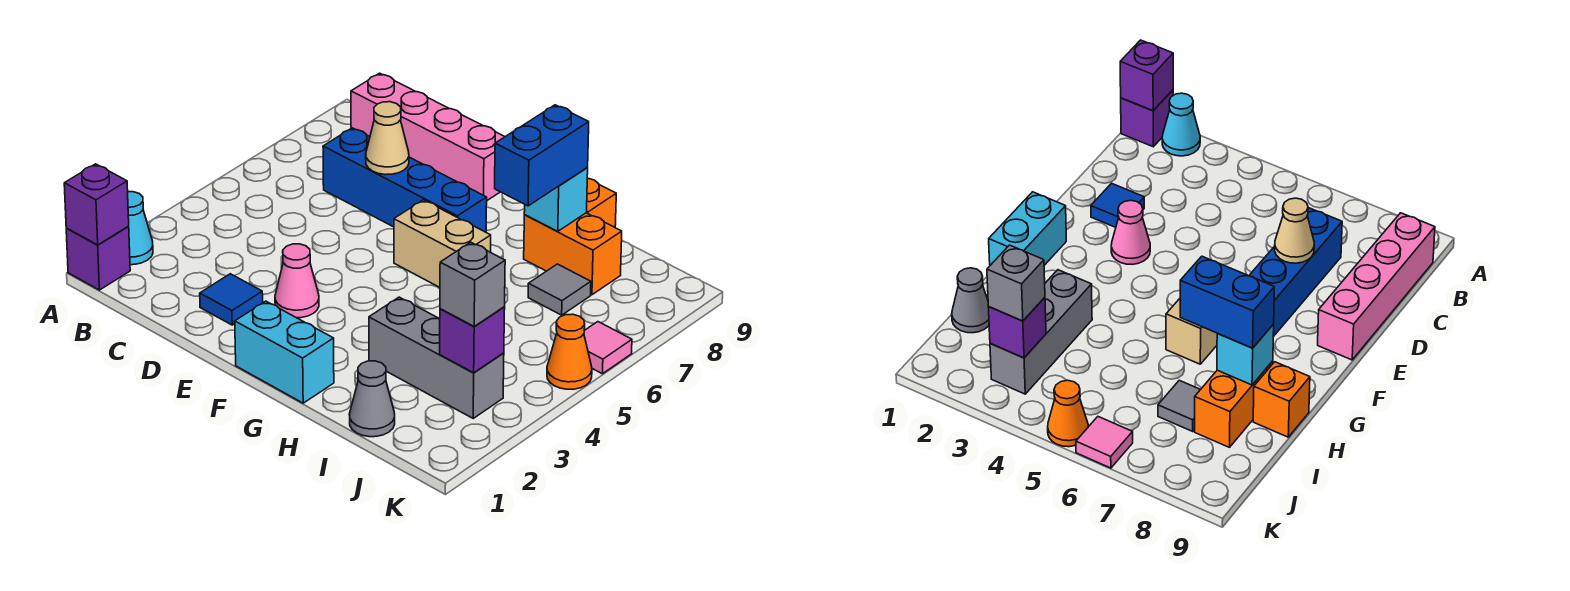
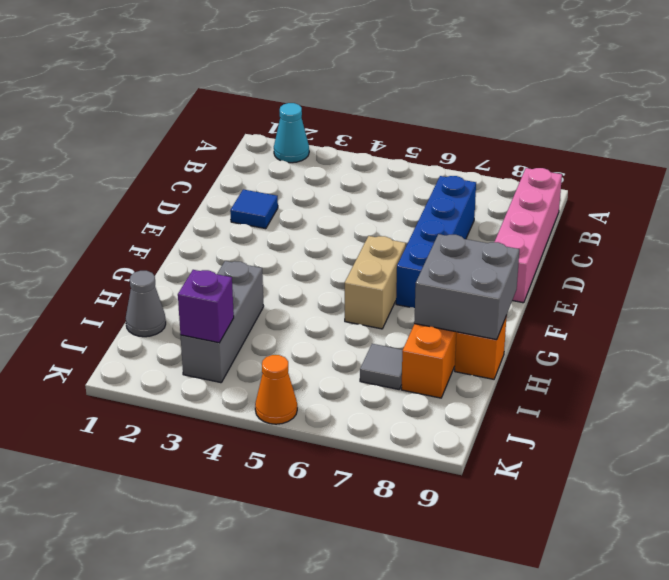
grey brick G8:H9 level 2 -> cyan brick H8 level 2
none -> purple brick A1 level 1
none -> pink cone E3 level 1
none -> cyan brick F1:G1 level 1

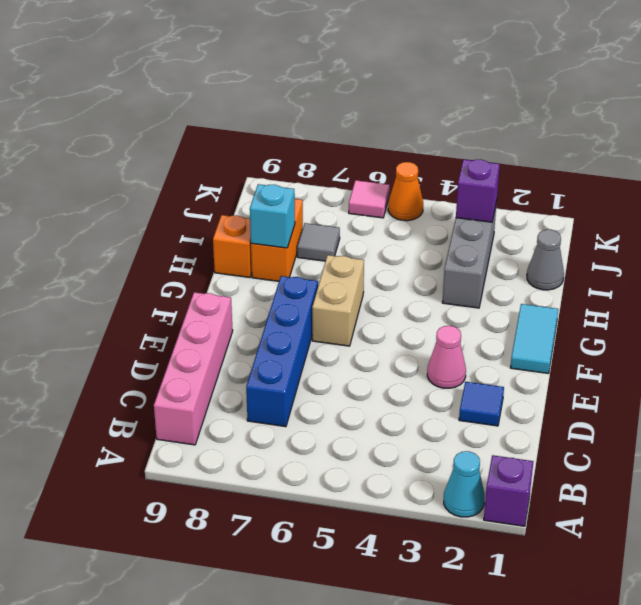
cyan tile F1:G1 level 1 -> cyan brick F1:G1 level 1
none -> purple brick A1 level 2
none -> tan cone D7 level 2
none -> blue brick H7:H8 level 3

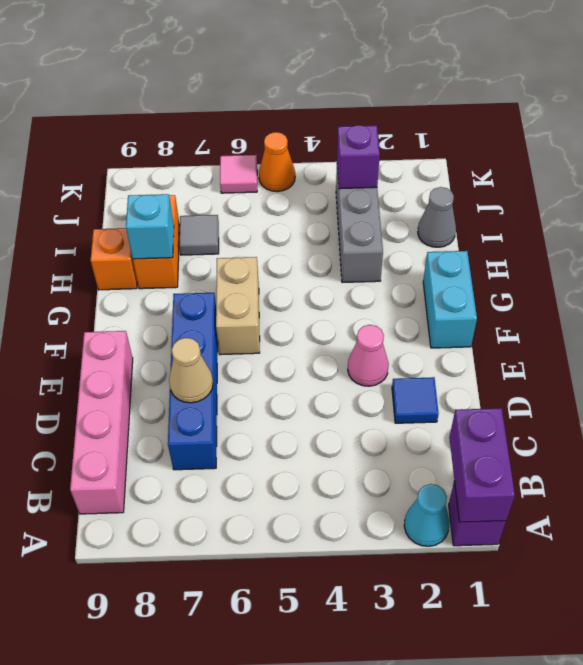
purple brick A1:B1 level 2 -> purple brick A1 level 2
none -> blue brick H7:H8 level 3
none -> grey brick J3 level 3

